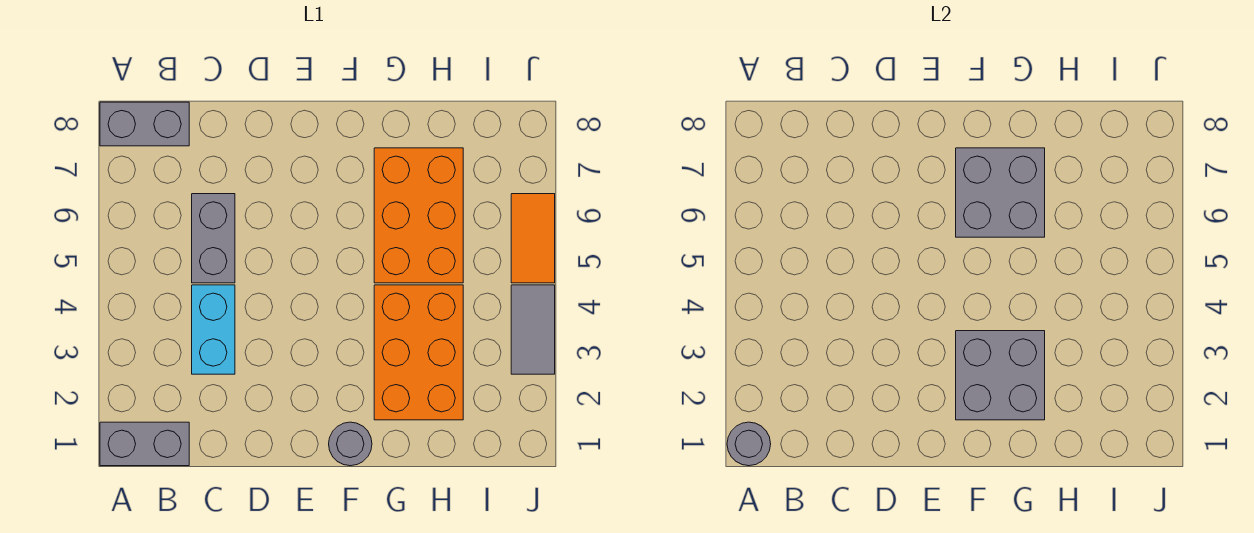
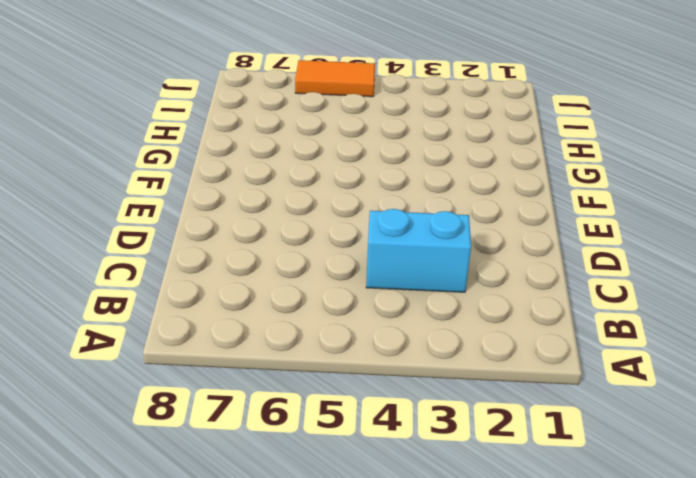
none -> grey brick A1:B1 level 1
none -> grey brick A8:B8 level 1
none -> grey brick C5:C6 level 1

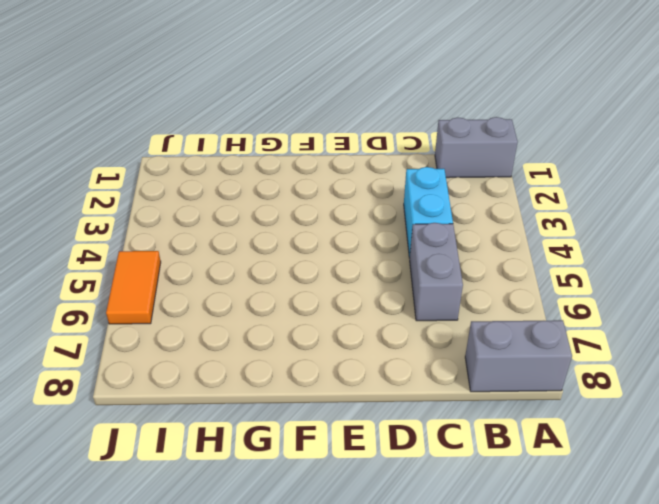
none -> grey round brick F1 level 1
none -> orange brick G2:H4 level 1
none -> orange brick G5:H7 level 1

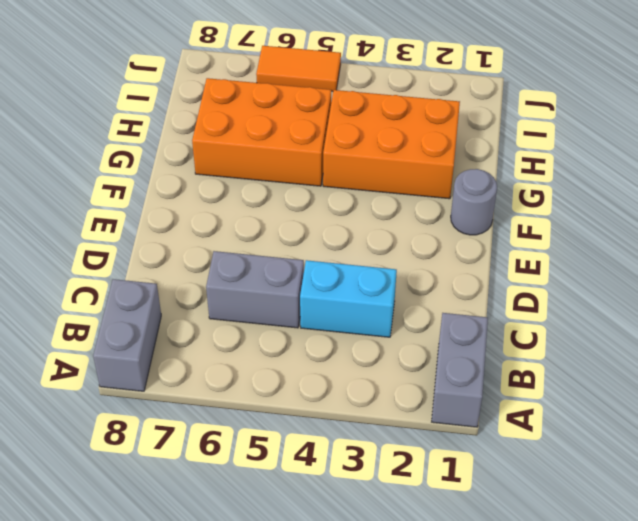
none -> grey tile J3:J4 level 1
none -> grey round brick A1 level 2
none -> grey brick F2:G3 level 2

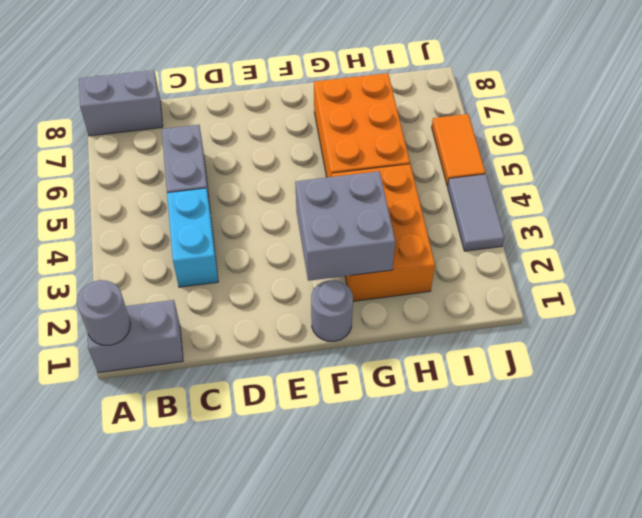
none -> grey brick F6:G7 level 2

